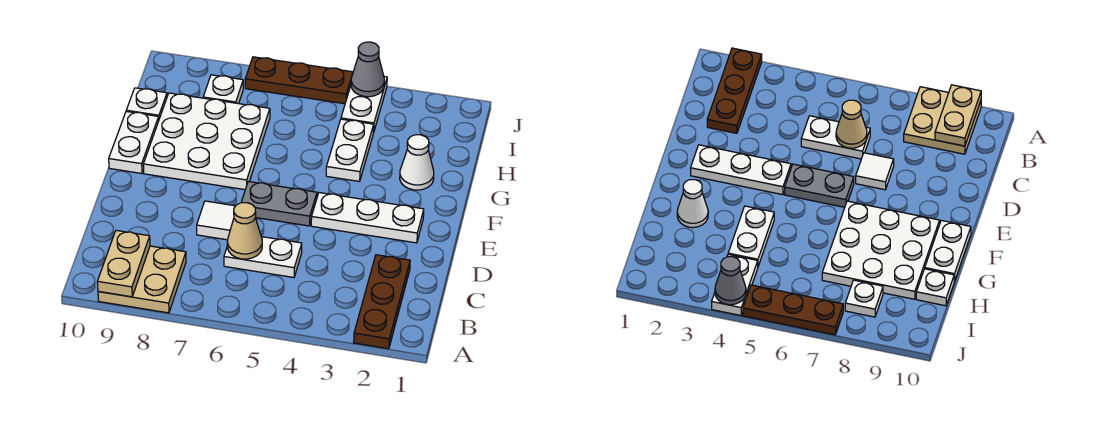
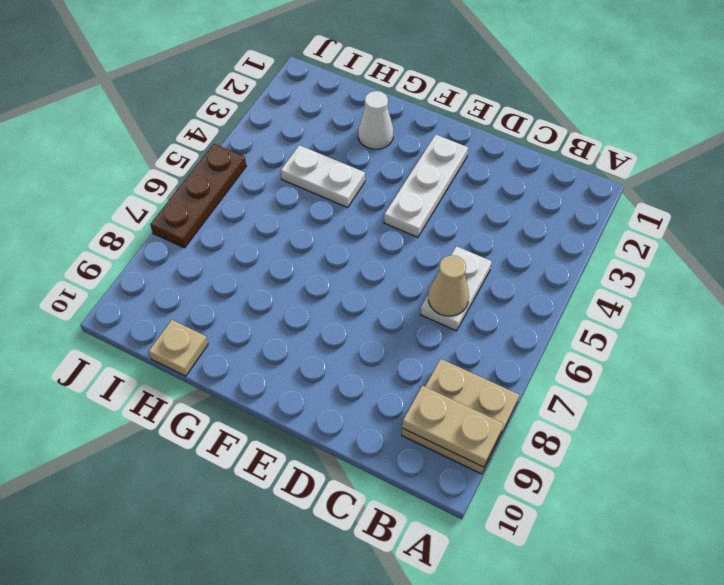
tan plate H10 level 1 -> white plate H10 level 1
none -> brown plate A2:C2 level 1
none -> white tile D7 level 1
none -> grey plate E5:E6 level 1

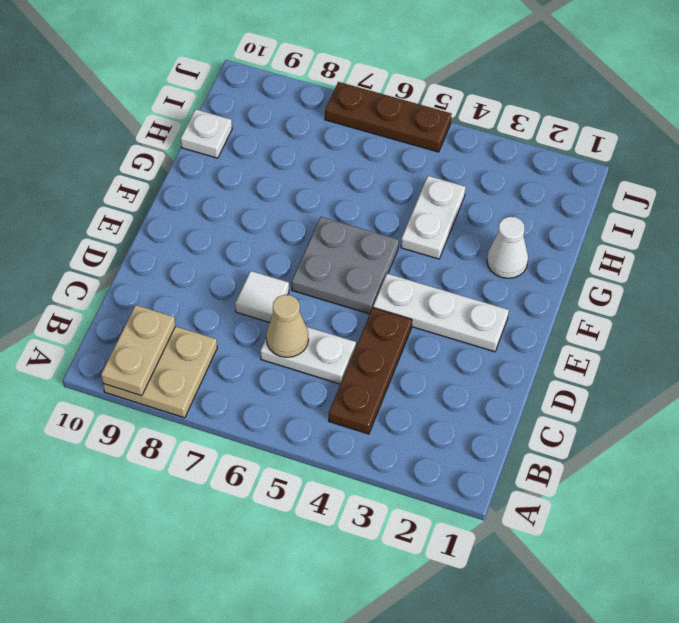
brown plate B4:D4 level 1 -> brown plate A2:C2 level 1
grey plate E5:F6 level 1 -> grey plate E5:E6 level 1
none -> white plate F7:H9 level 1
none -> white plate F10:G10 level 1
none -> white plate I4:J4 level 1

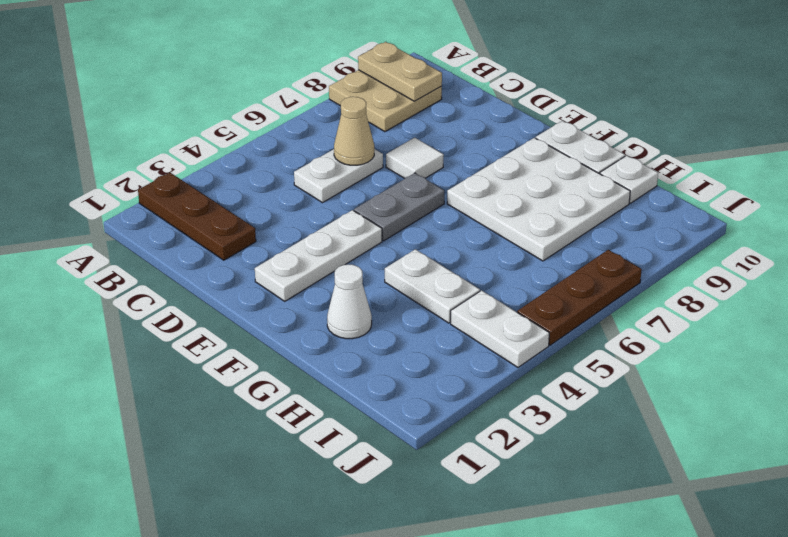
none -> white plate I8 level 1
none -> grey cone J4 level 2

